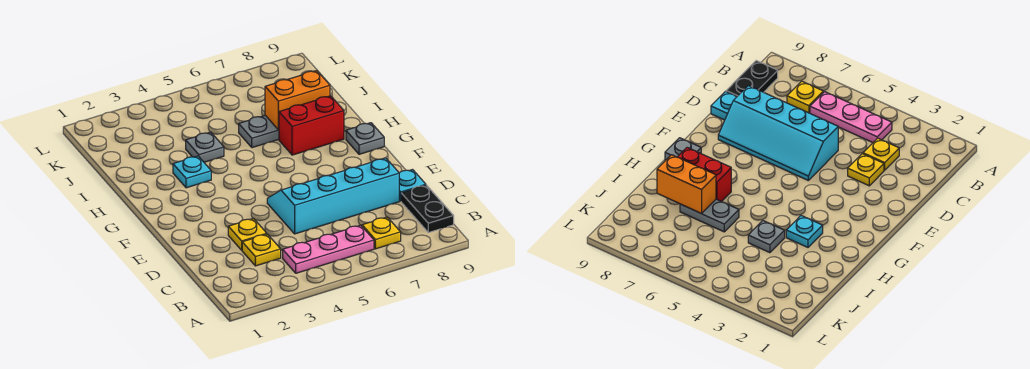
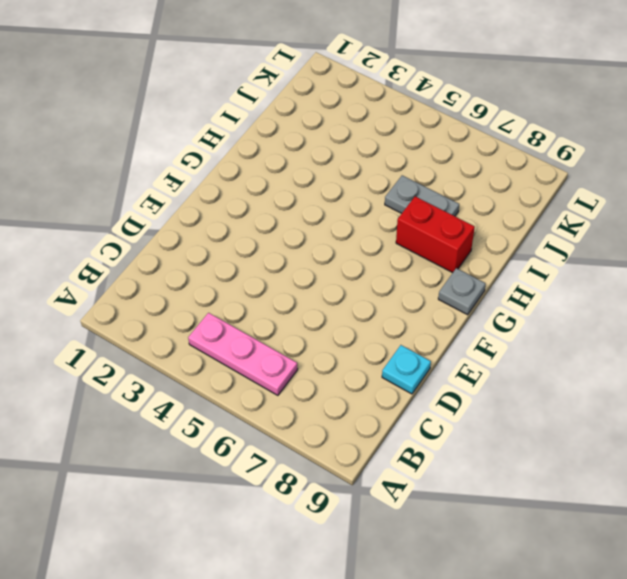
none -> yellow plate B7 level 1
none -> black plate B9:C9 level 1
none -> yellow plate C3 level 1

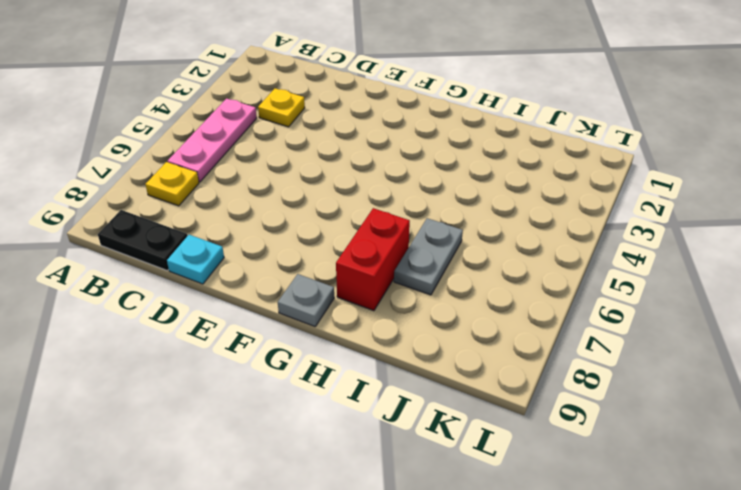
none -> yellow plate D3 level 1
none -> cyan slope D5:E8 level 1 top D
none -> cyan plate H3 level 1

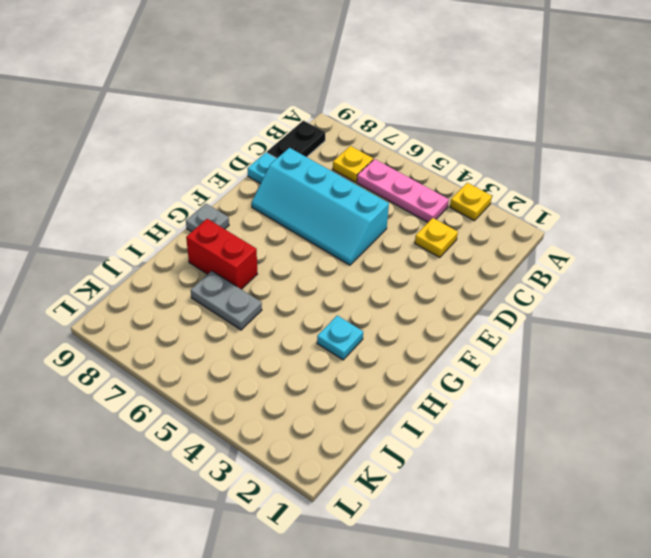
yellow plate A3 level 1 -> yellow plate D3 level 1
none -> grey plate I4 level 1
none -> orange brick I7:I8 level 2

